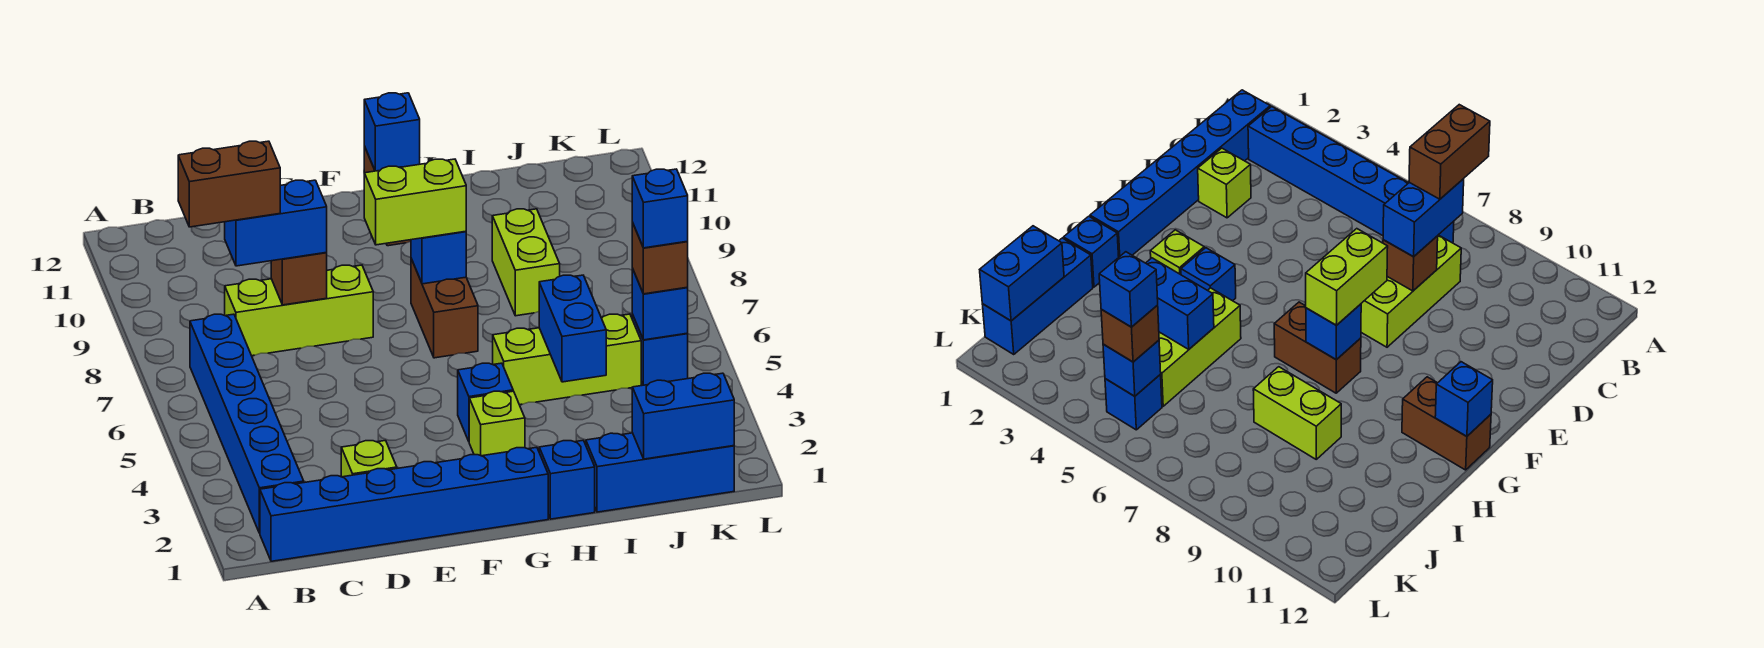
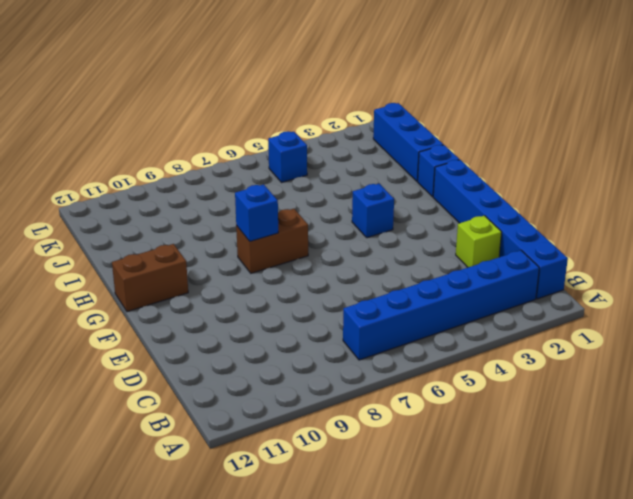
none -> lime brick C8:E8 level 1
none -> lime brick G3 level 1
none -> lime brick H5:J5 level 1

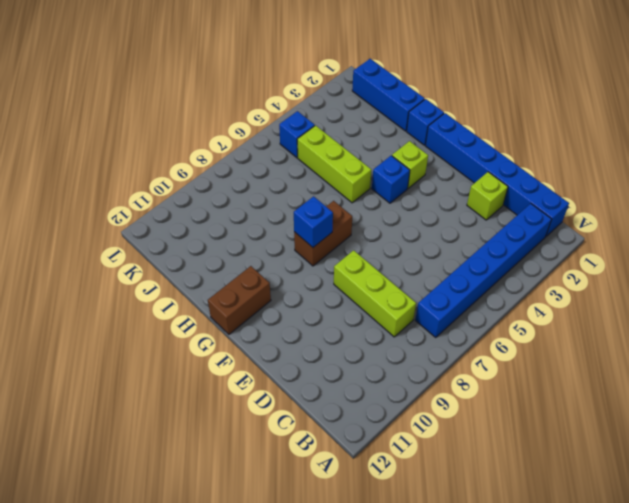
none -> lime brick I8:I9 level 1
none -> brown brick D8 level 2
none -> blue brick G12 level 2

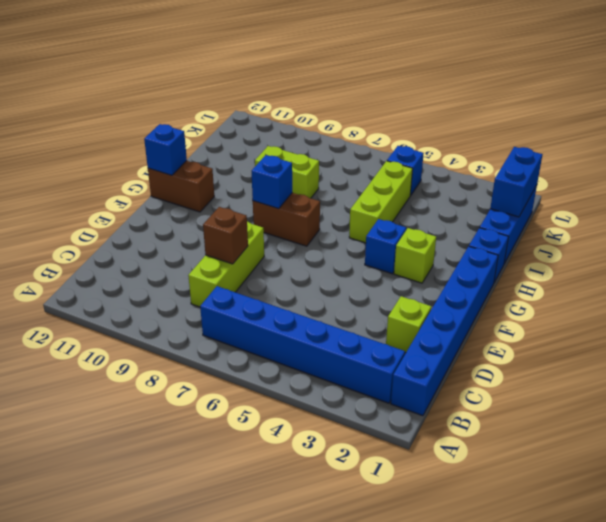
none -> blue brick I4:I5 level 2
none -> blue brick K5 level 2
none -> blue brick C8:D8 level 3

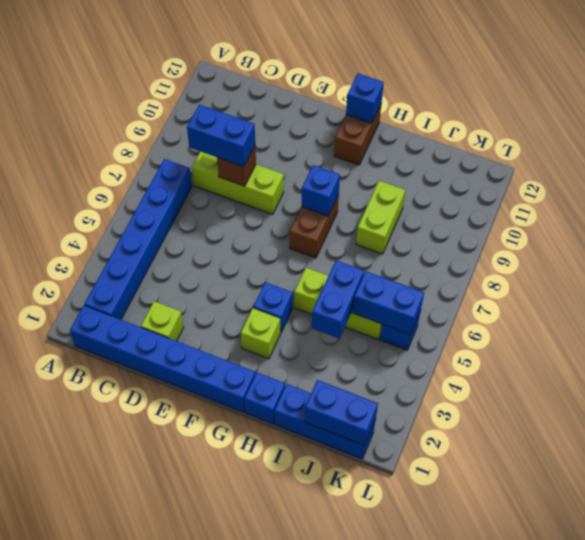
blue brick J5:K5 level 2 -> blue brick K5 level 2
none -> lime brick F8:G8 level 3
none -> brown brick K5 level 3
none -> brown brick B8:C8 level 4

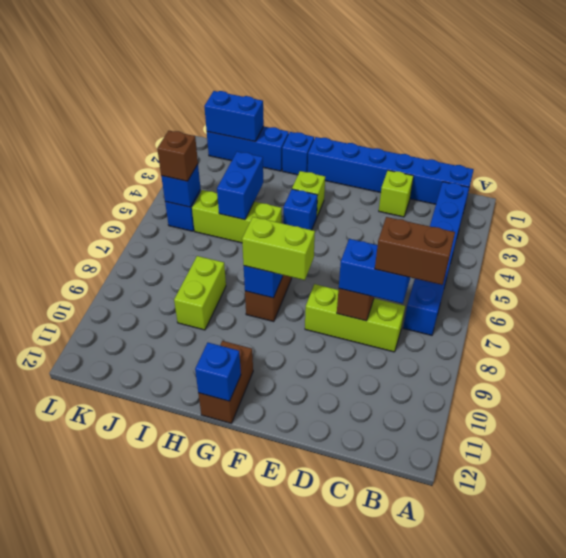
none -> blue brick K5 level 4

